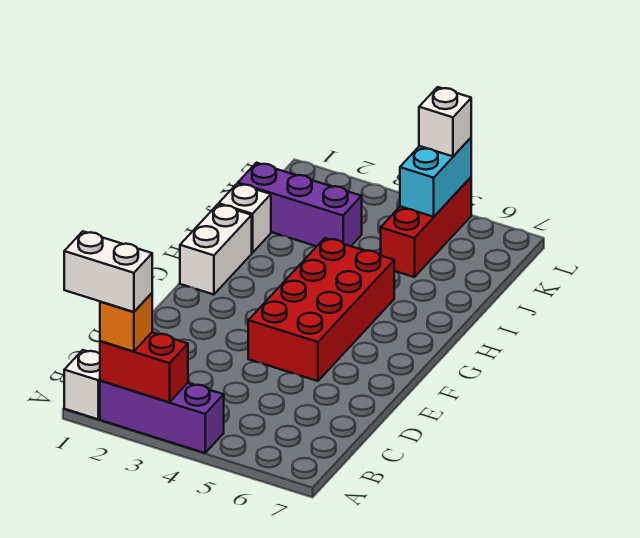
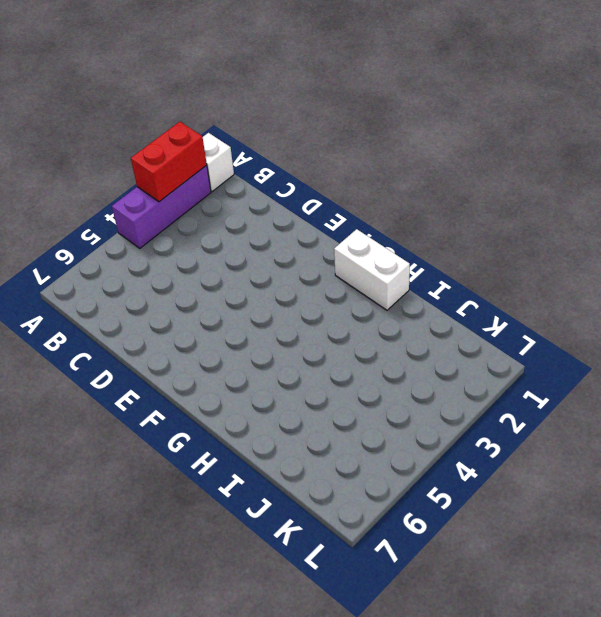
none -> red brick E4:H5 level 1
none -> white brick I1 level 1
none -> purple brick J1:J3 level 1

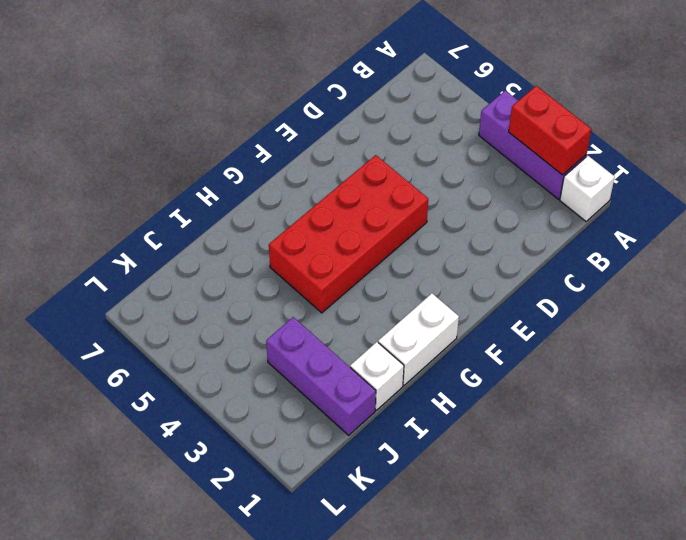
none -> red brick J5:L5 level 1
none -> cyan brick K5:L5 level 2
none -> orange brick A2 level 3

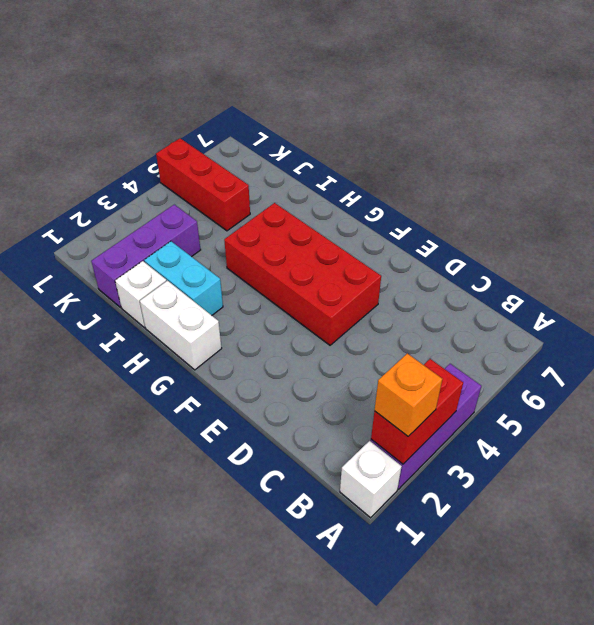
cyan brick H2:I2 level 1 -> cyan brick K5:L5 level 2
none -> white brick L5 level 3
none -> white brick A1:A2 level 4

